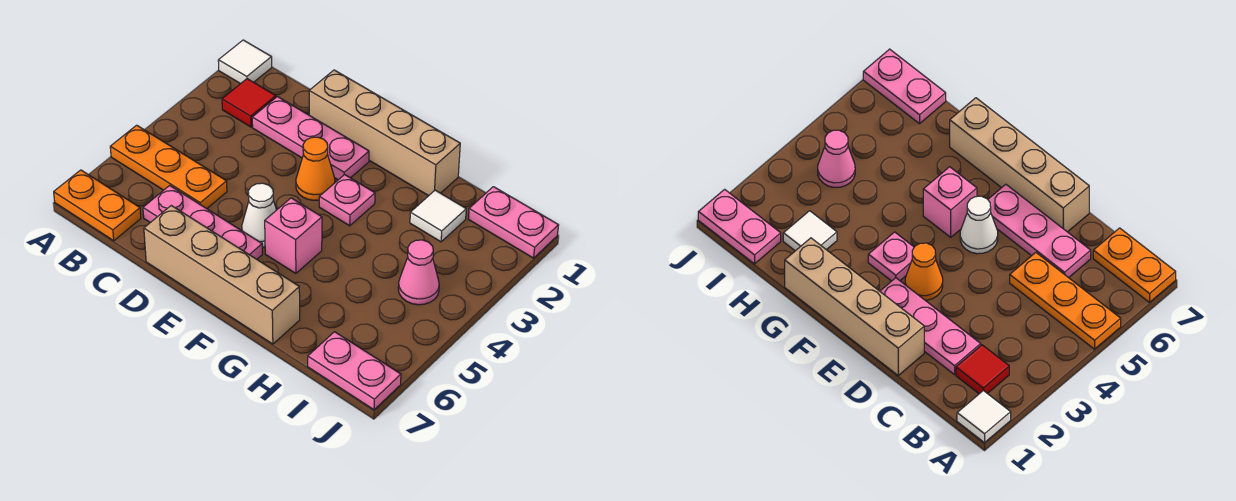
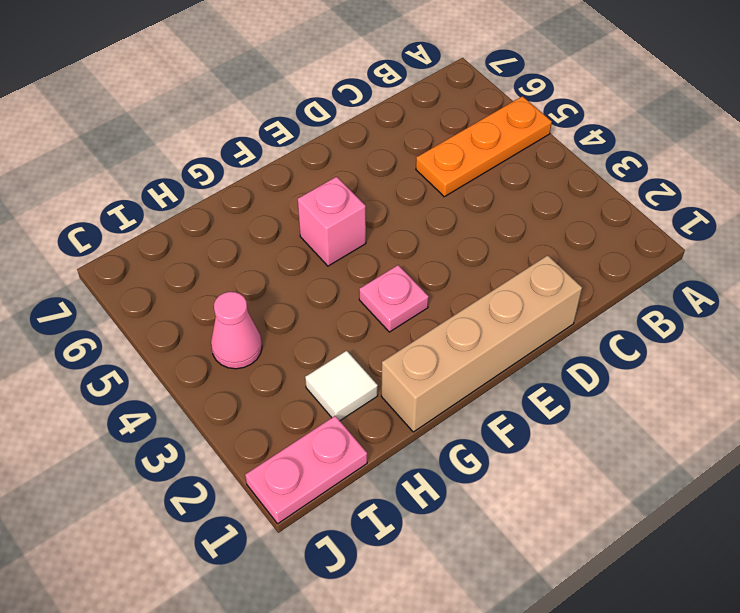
none -> white tile A1 level 1
none -> orange plate A7:B7 level 1
none -> red tile B2 level 1

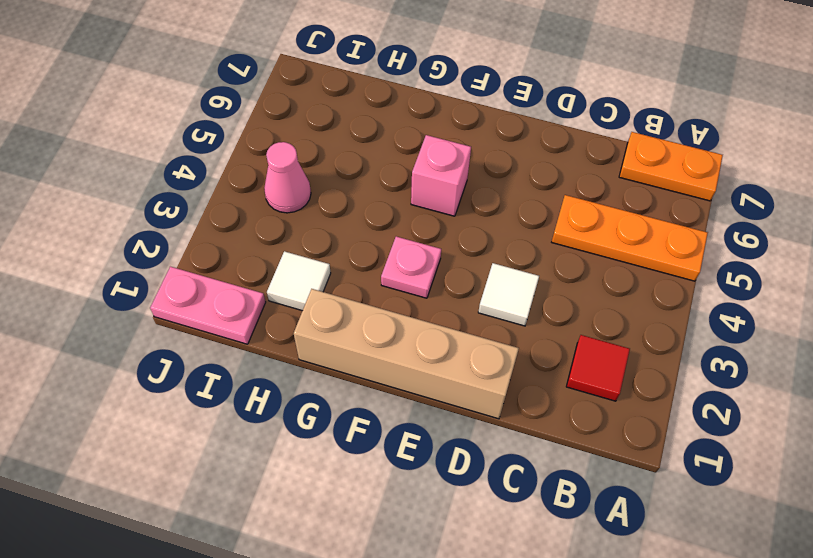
white tile D3 level 1 -> white tile A1 level 1
none -> pink plate C2:E2 level 1
none -> pink plate C6:E6 level 1
none -> tan brick D7:G7 level 1

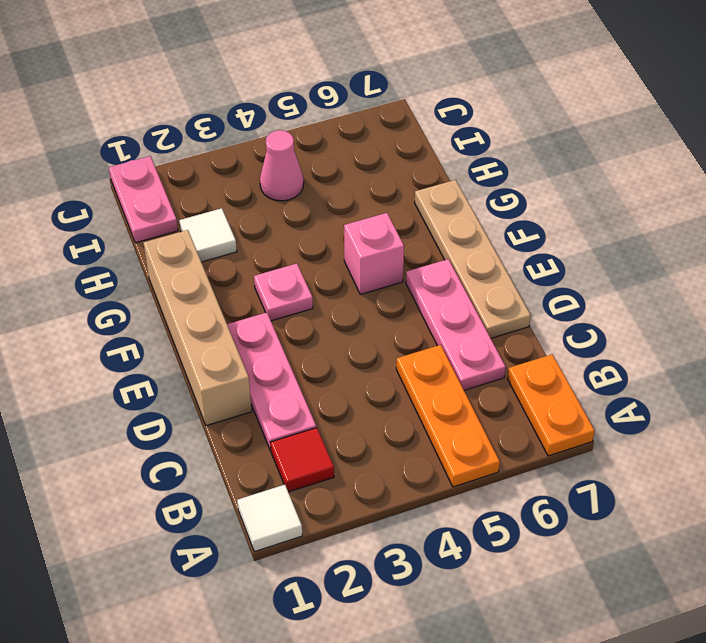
tan plate D7:G7 level 1 -> tan brick D7:G7 level 1
none -> orange cone E3 level 1
none -> white cone E5 level 1
none -> pink plate I7:J7 level 1

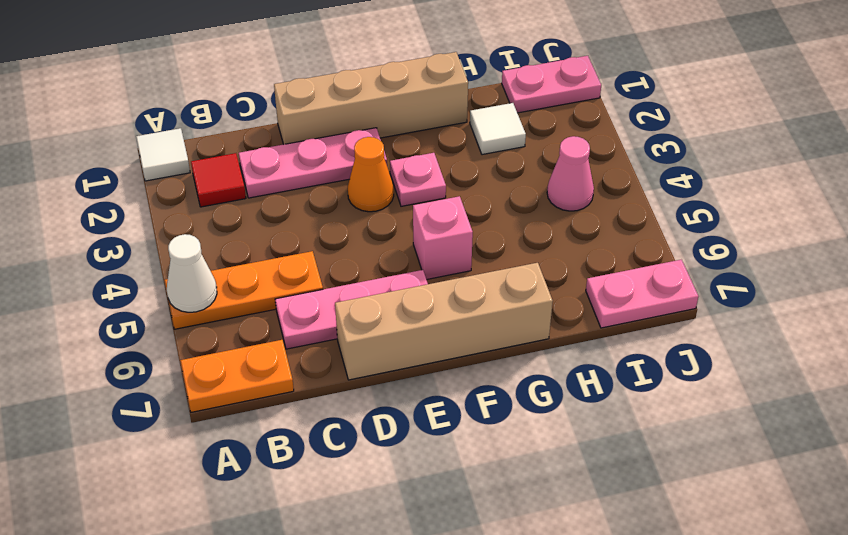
white cone A5 level 2 -> white cone E5 level 1

